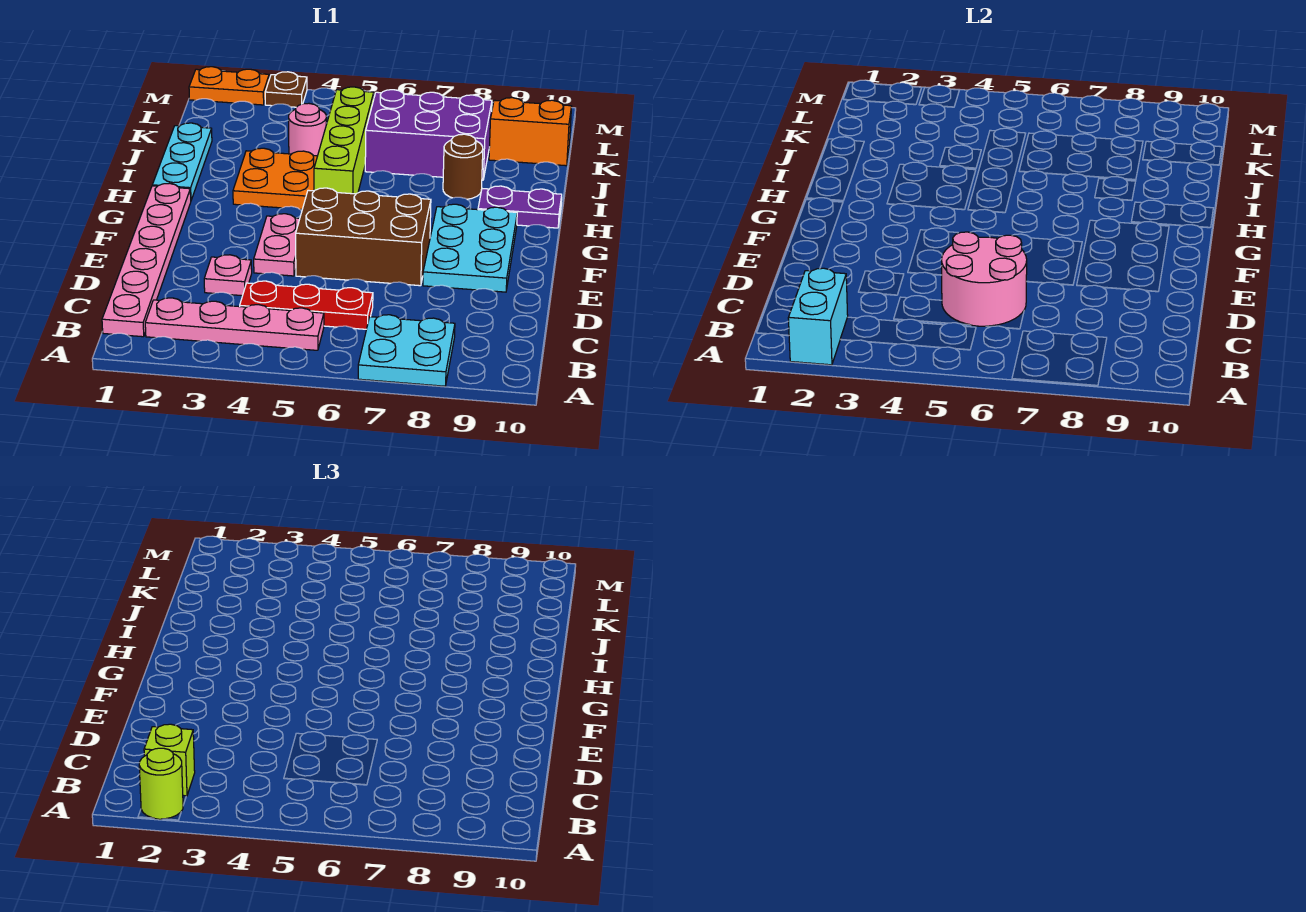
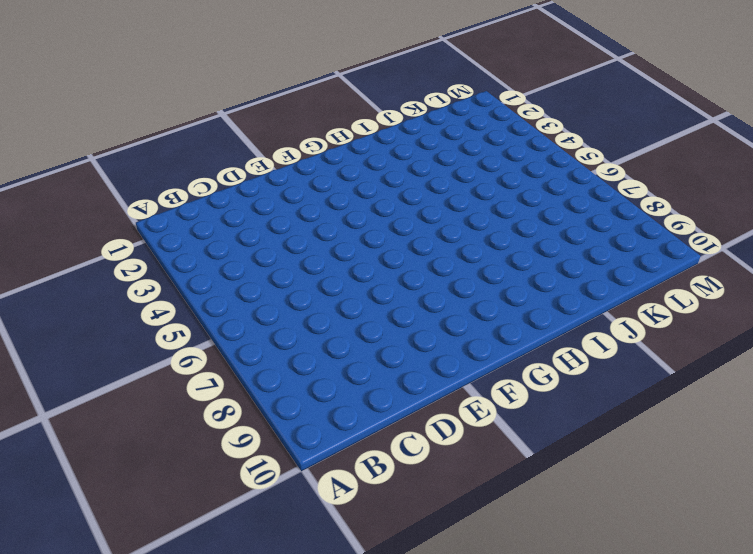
none -> cyan plate A7:B8 level 1
none -> pink plate B1:G1 level 1
none -> pink plate B2:B5 level 1

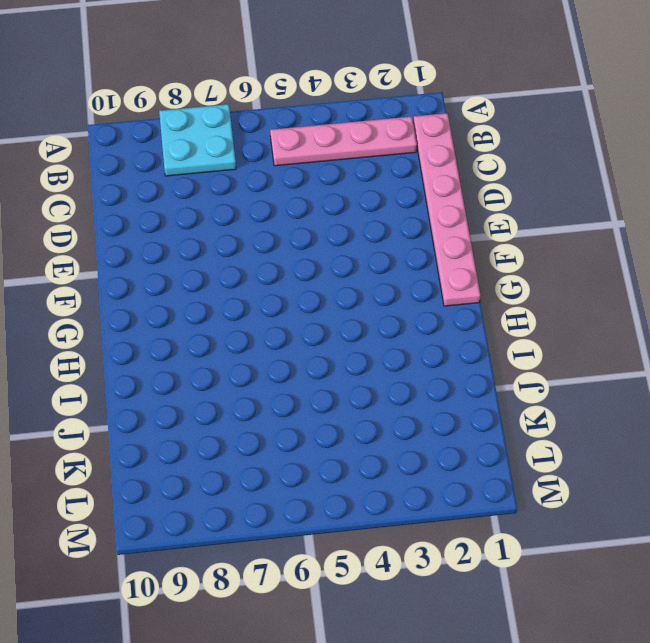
none -> red plate C4:C6 level 1
none -> pink plate D3 level 1
none -> pink plate E4:F4 level 1

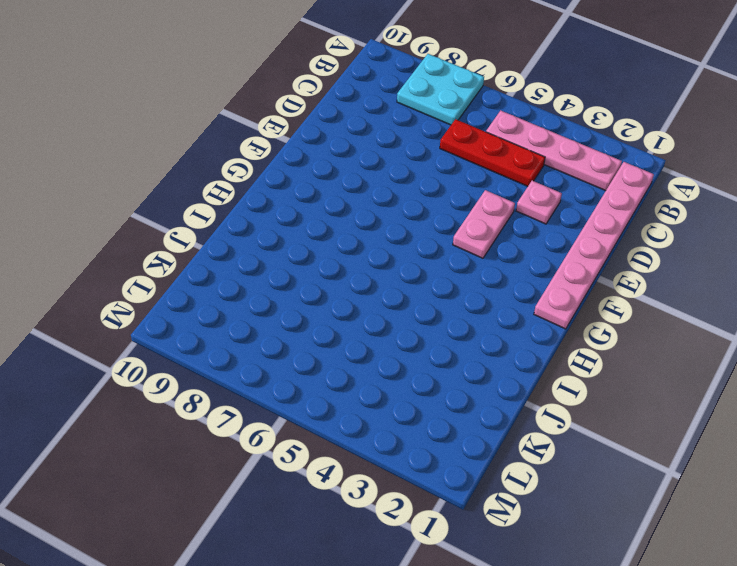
none -> brown brick E5:F7 level 1
none -> cyan plate E8:G9 level 1
none -> cyan plate H1:J1 level 1

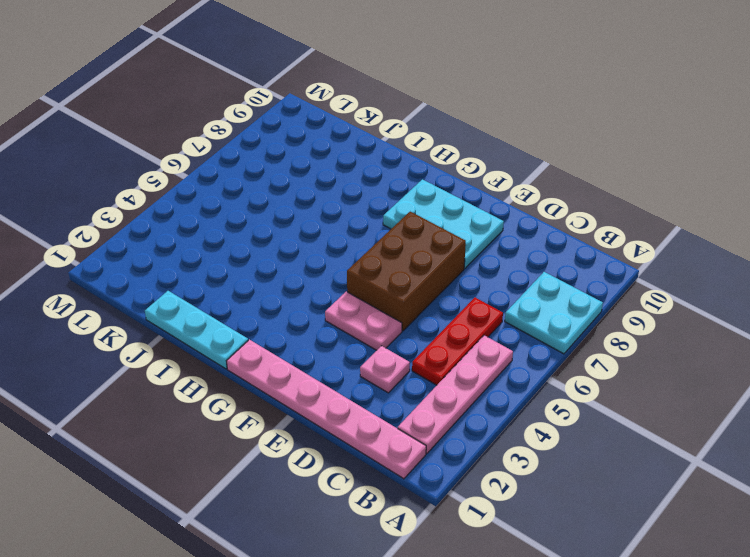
none -> orange plate H3:I4 level 1
none -> lime brick H5:K5 level 1
none -> purple plate H9:H10 level 1

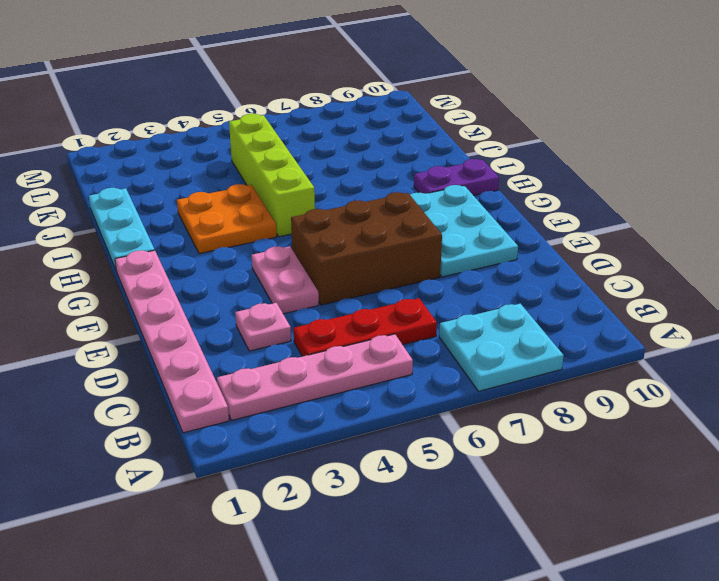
none -> brown round brick I8 level 1
none -> pink round brick J4 level 1
none -> purple brick J6:K8 level 1

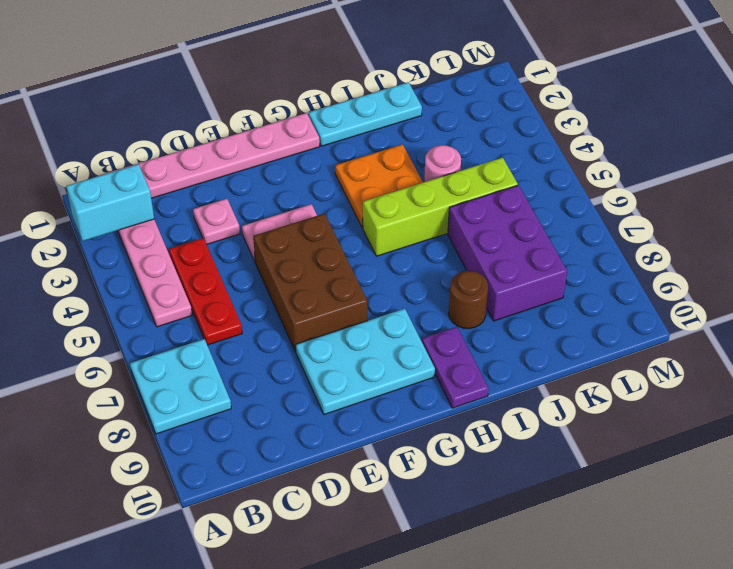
none -> orange brick K9:K10 level 1
none -> orange plate M1:M2 level 1
none -> brown plate M3 level 1

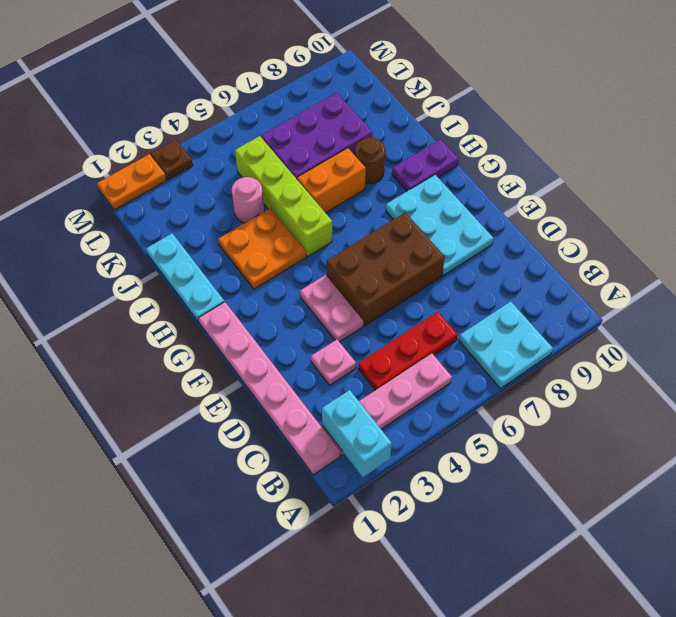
orange brick I6:I7 level 1 -> orange brick K9:K10 level 1
none -> pink round brick C5:D6 level 2
none -> lime round brick A2 level 3
none -> lime brick B2 level 3

